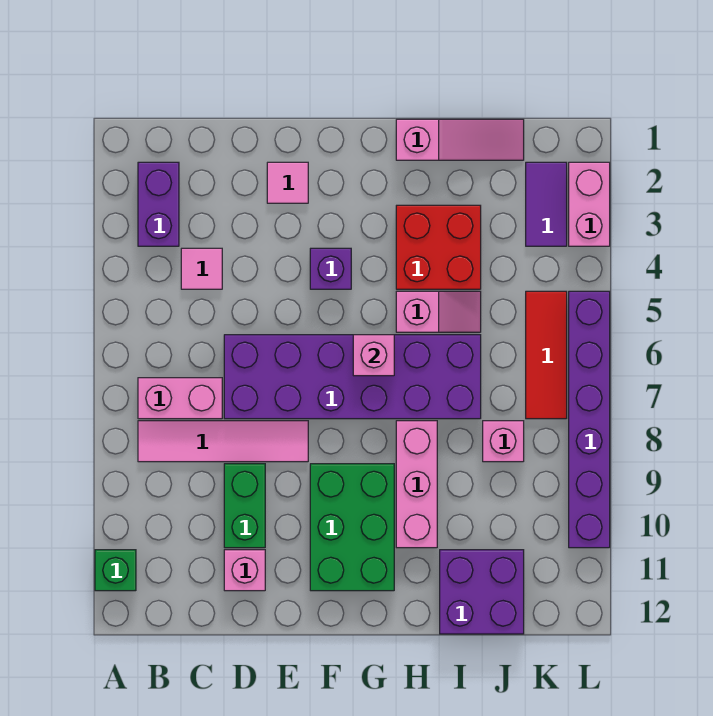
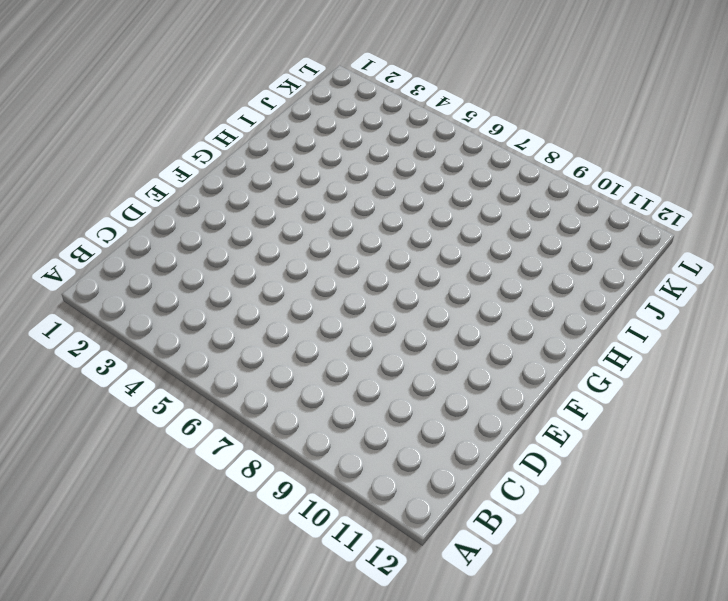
none -> green brick A11 level 1
none -> purple brick B2:B3 level 1
none -> pink brick B7:C7 level 1

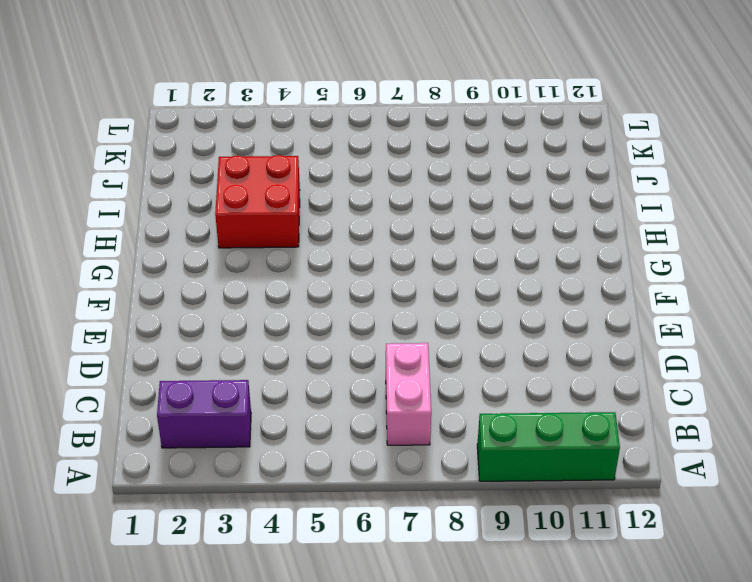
green brick A9:A11 level 1 -> green brick A11 level 1
none -> pink tile B8:E8 level 1
none -> pink tile C4 level 1
none -> purple brick D6:I7 level 1

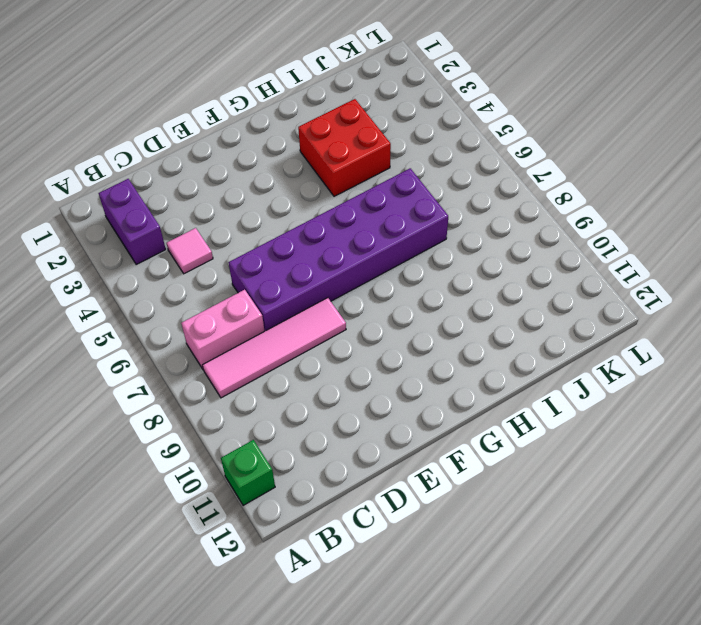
none -> green brick D9:D10 level 1
none -> pink brick D11 level 1
none -> pink tile E2 level 1

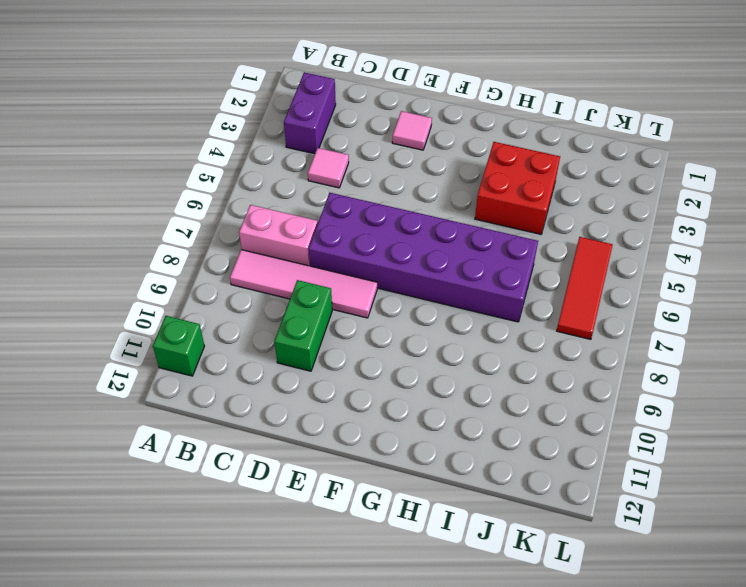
none -> pink brick D11 level 1
none -> purple brick F4 level 1
none -> green brick F9:G11 level 1

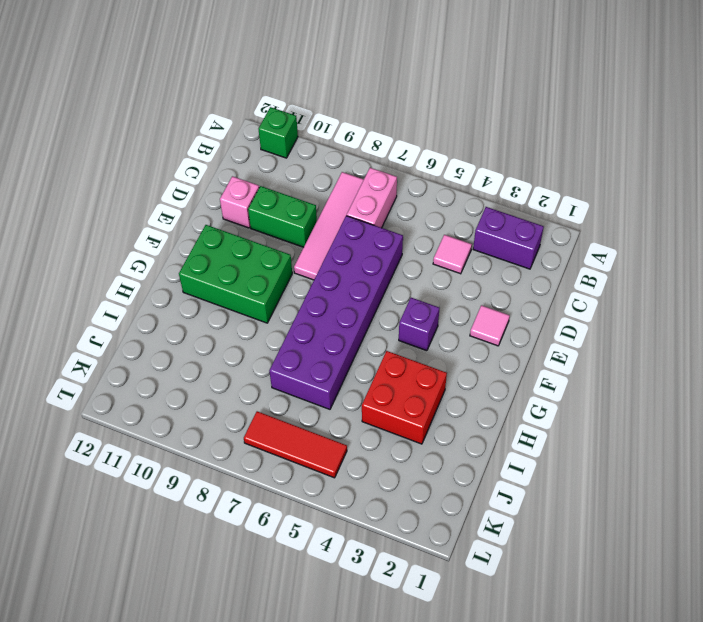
none -> pink slope H1:J1 level 1 top H
none -> pink slope H5:I5 level 1 top H
none -> pink brick H8:H10 level 1

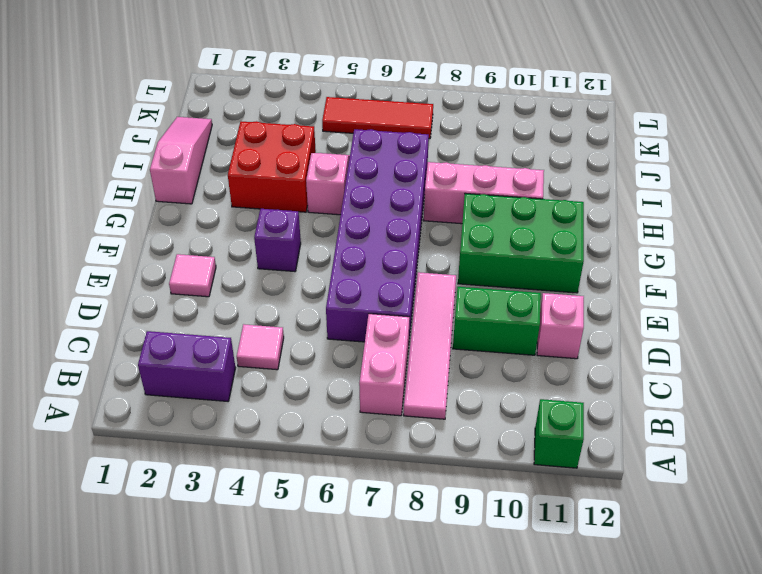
none -> purple brick I11:J12 level 1
none -> pink brick J8 level 1
none -> purple tile K2:K3 level 1

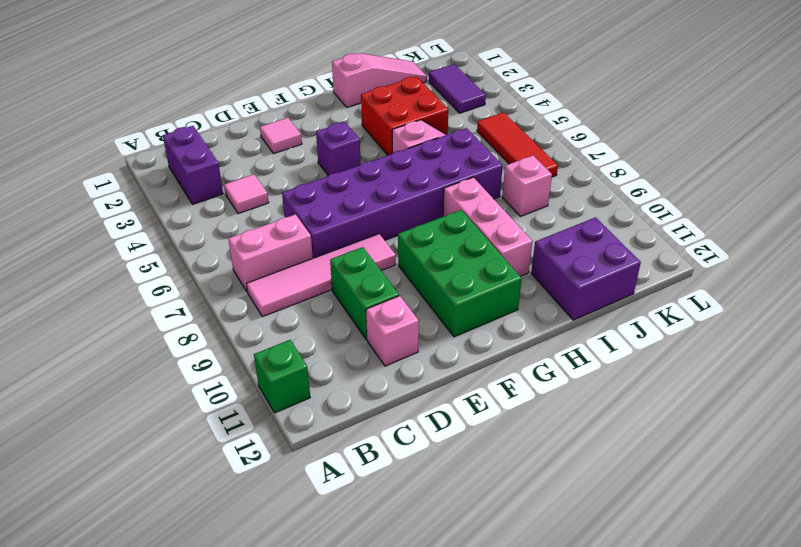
none -> pink brick L2:L3 level 1
none -> purple brick L5:L10 level 1
none -> pink brick G6 level 2

